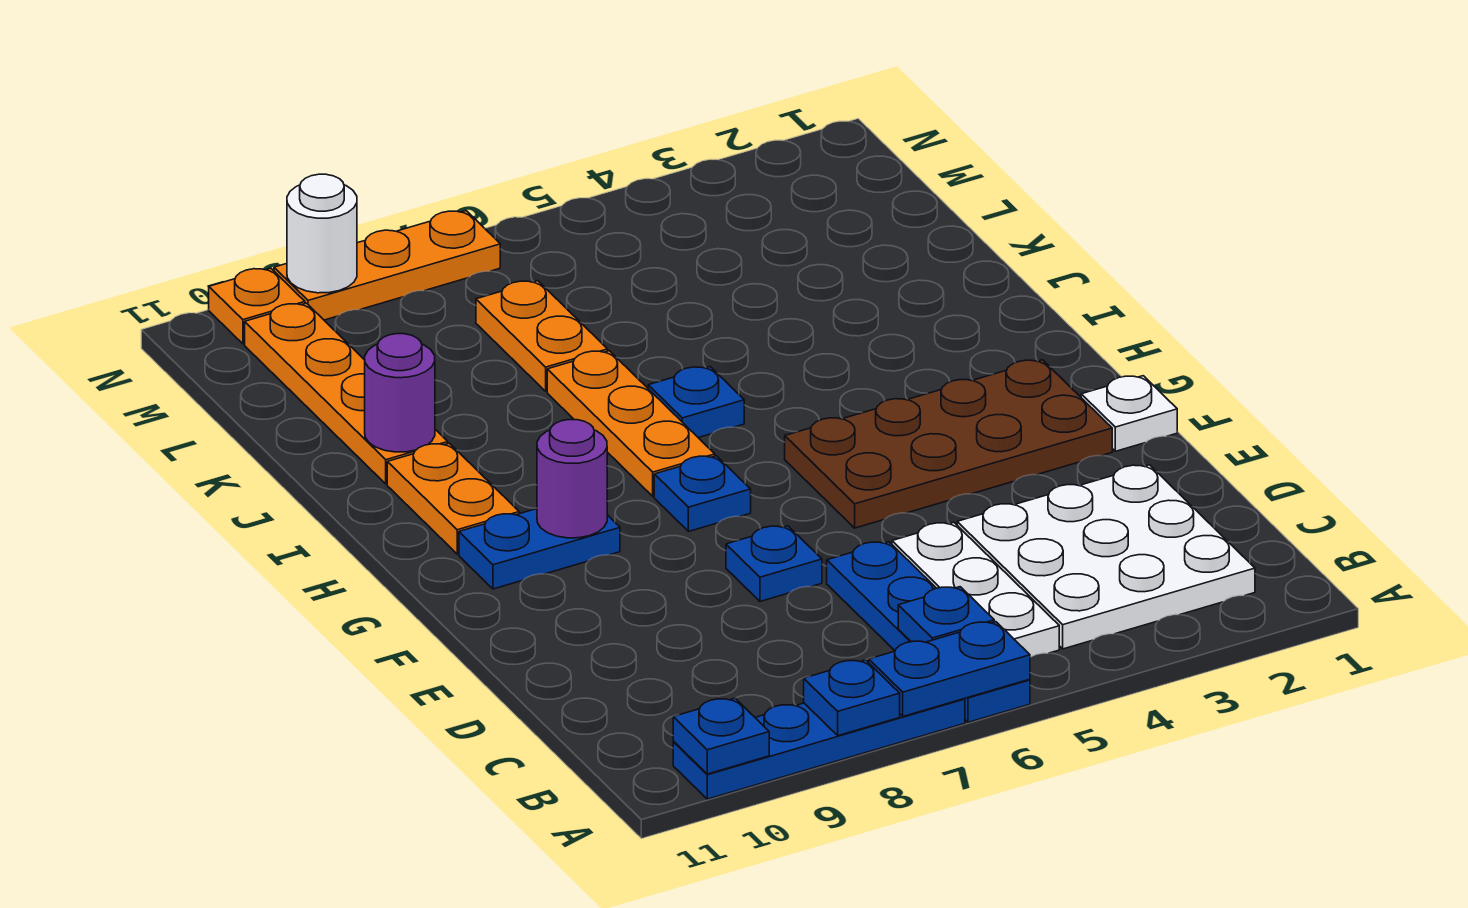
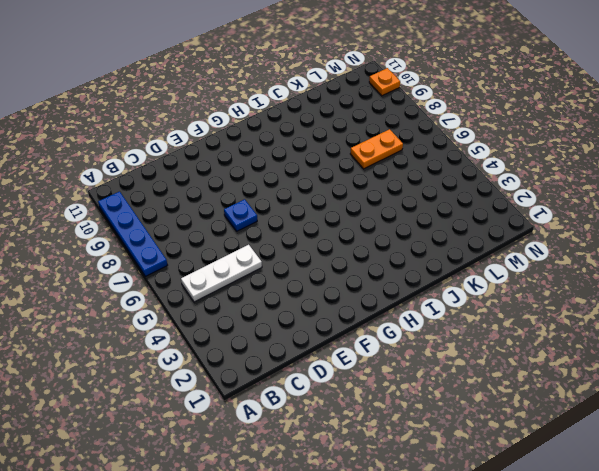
none -> blue plate A6:D6 level 1
none -> white plate B2:D4 level 1
none -> white plate F1 level 1

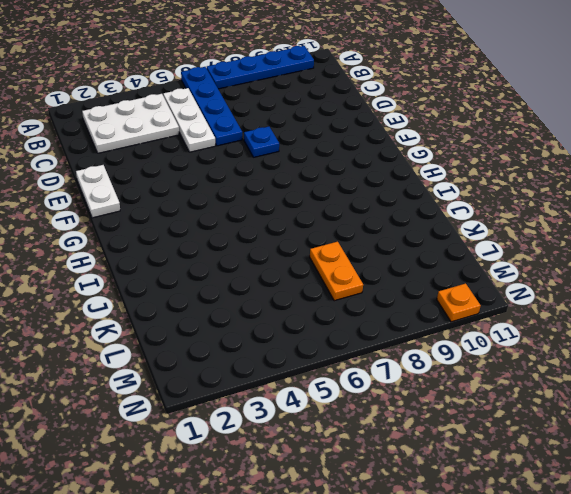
white plate B2:C4 level 1 -> white plate B2:D4 level 1
white plate E1:F1 level 1 -> white plate F1 level 1
none -> brown plate F2:G5 level 1
none -> blue plate G7 level 1
none -> blue plate G9:G10 level 1

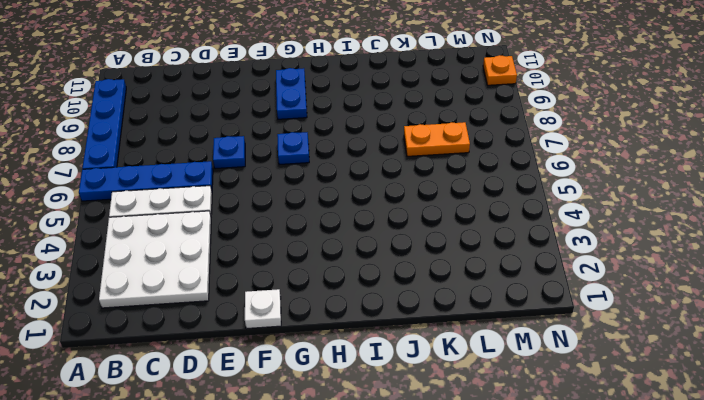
none -> brown plate F2:G5 level 1
none -> orange plate H7:J7 level 1
none -> orange plate H10:I10 level 1

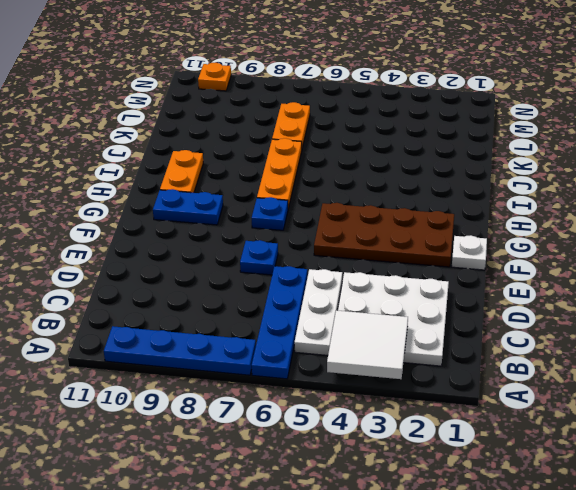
white tile A3:B4 level 2 -> none
none -> blue plate I6 level 1
none -> orange plate J10:M10 level 1
none -> orange plate N7:N9 level 1

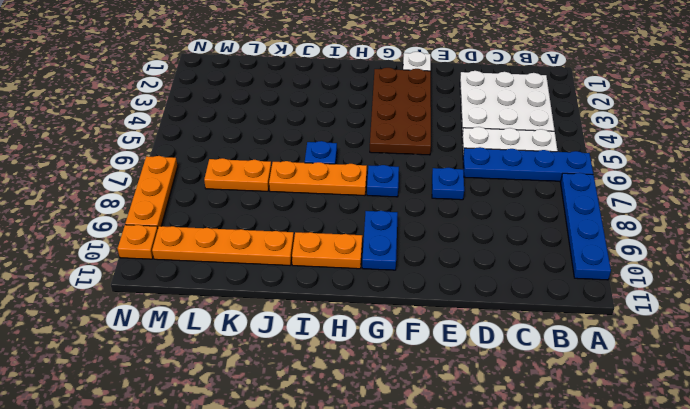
none -> blue plate A6:A7 level 2
none -> blue plate A8 level 2
none -> blue plate A10 level 2

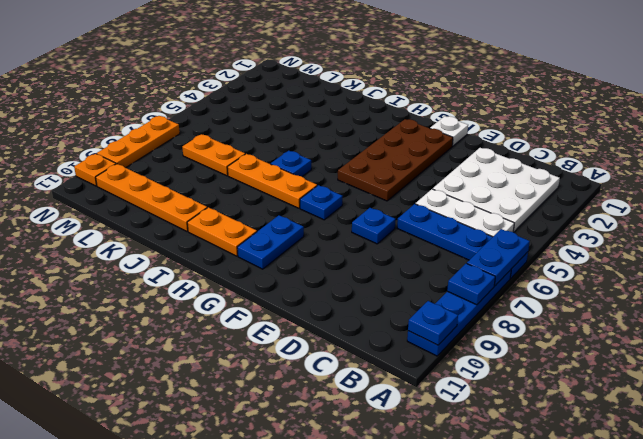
none -> blue plate B6 level 2
none -> purple round brick G9 level 2
none -> purple round brick J10 level 2

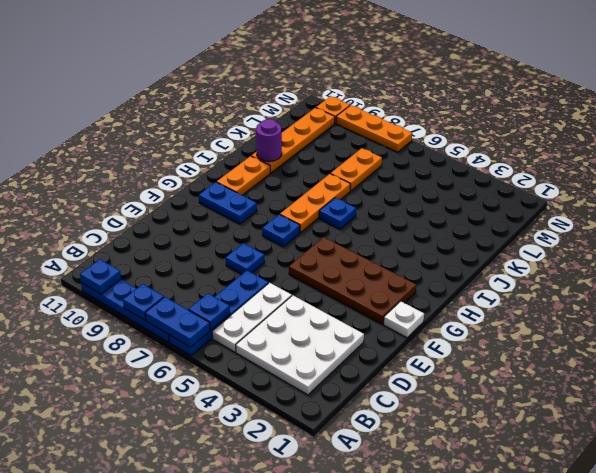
none -> purple round brick G9 level 2
none -> white round brick N9 level 2

